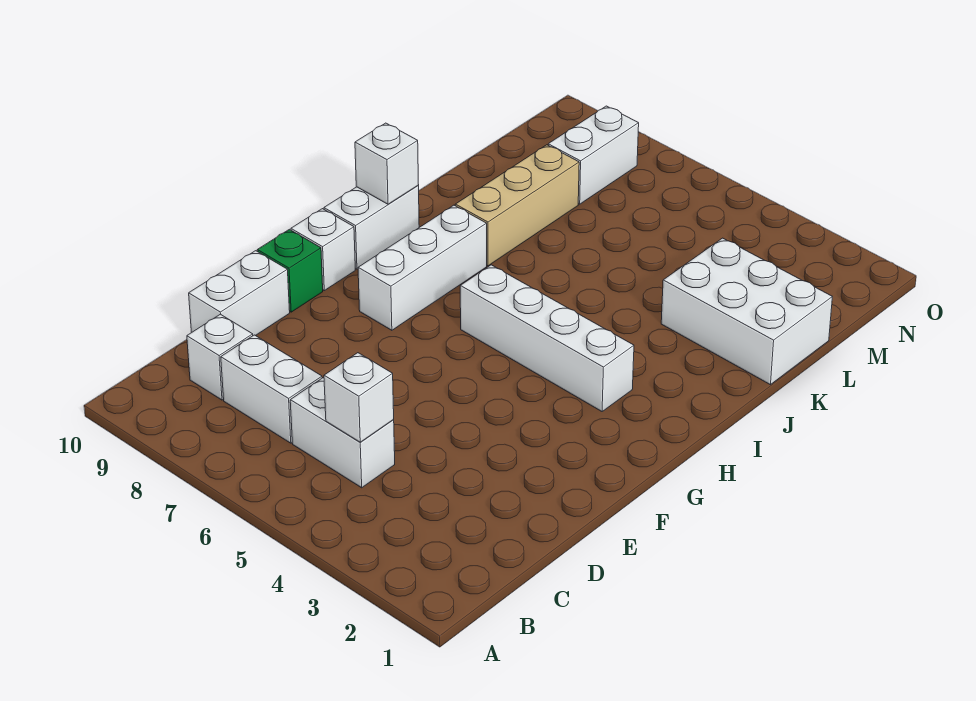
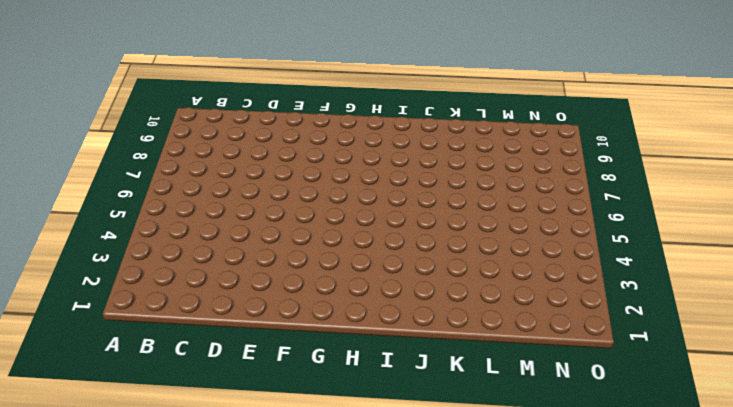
none -> white brick C5:C6 level 1
none -> white brick C7:C8 level 1
none -> white brick C9 level 1

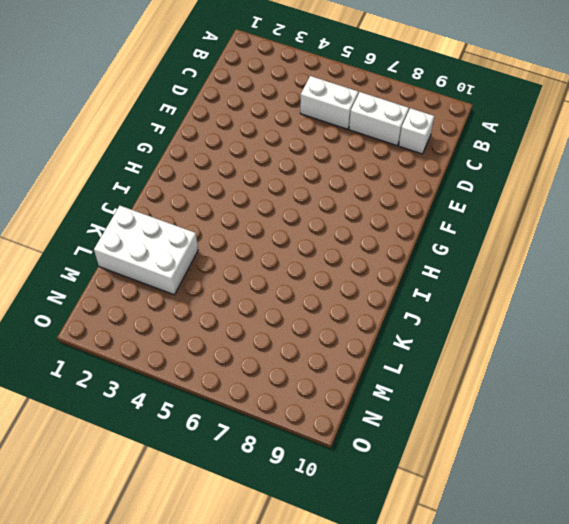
none -> white brick D10:E10 level 1
none -> green brick F10 level 1
none -> white brick G8:I8 level 1

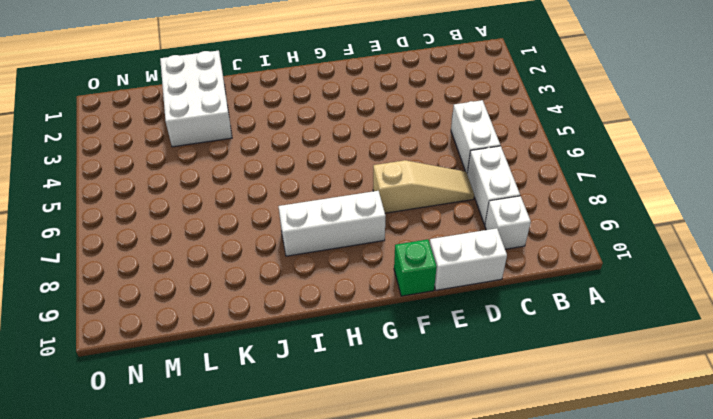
tan slope D7:F7 level 1 top F -> none
none -> white brick G10 level 1
none -> white brick H3:H6 level 1
none -> white brick H10:I10 level 1

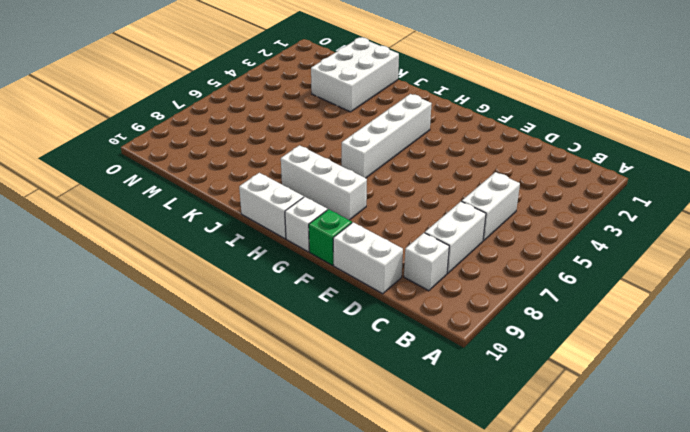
none -> tan brick J8:L8 level 1
none -> white brick M8:N8 level 1
none -> white brick C5 level 2

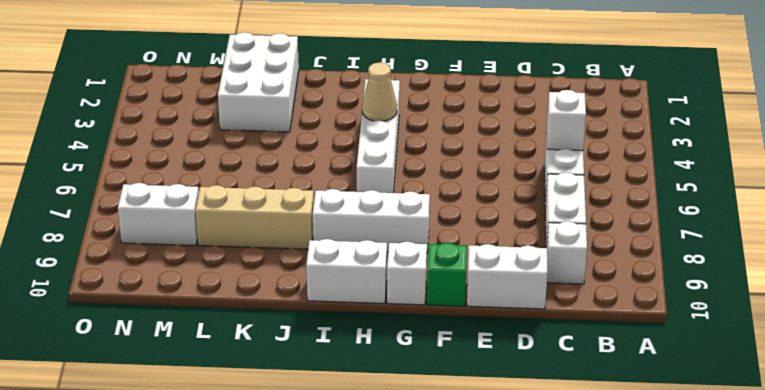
tan cone H4 level 2 -> none
none -> white brick I10 level 2

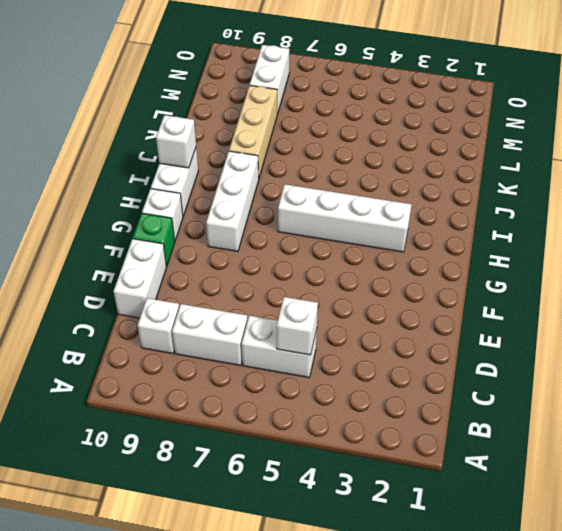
none -> white brick K1:L3 level 1

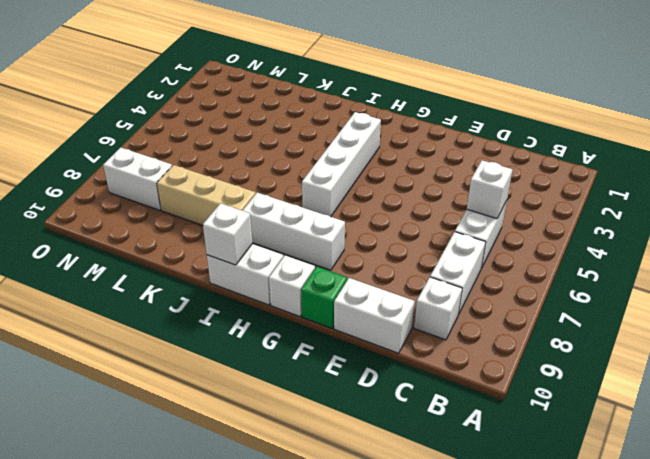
none -> white brick K1:L3 level 1

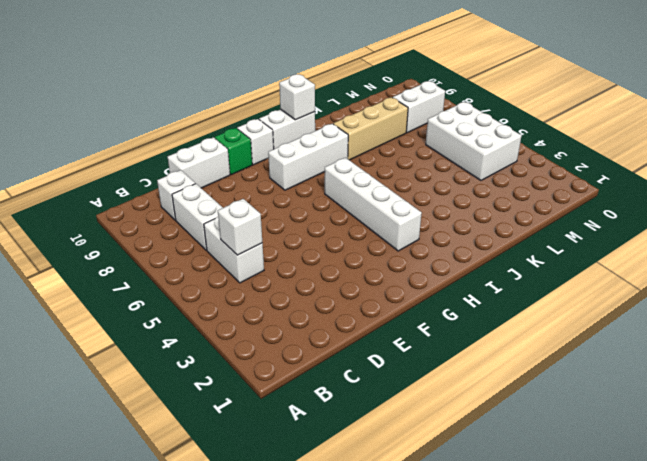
white brick M4:N6 level 1 -> white brick K1:L3 level 1

